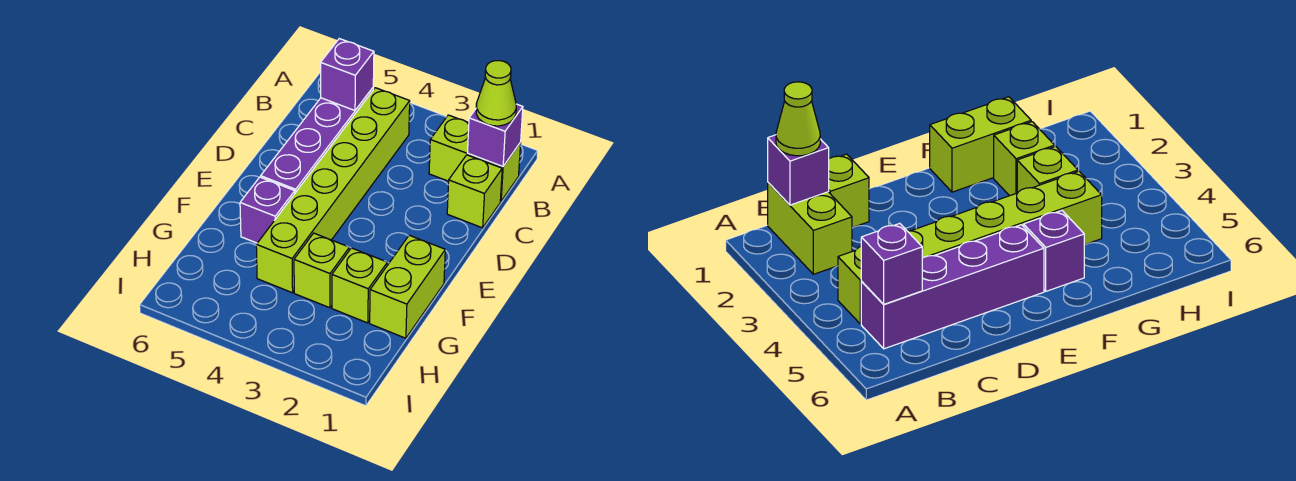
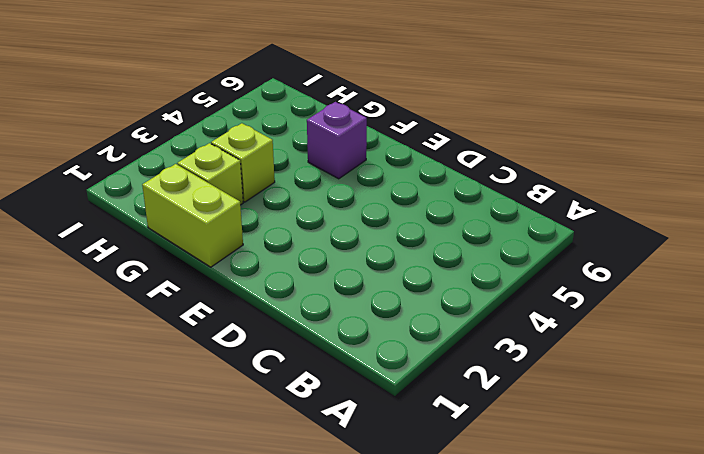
none -> lime brick B1:B2 level 1
none -> lime brick B4:G4 level 1

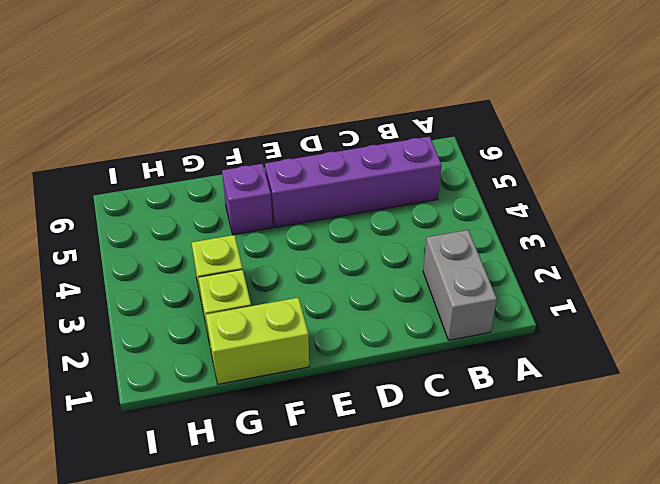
grey brick B1:B2 level 1 -> lime brick B1:B2 level 1
none -> lime brick B4:G4 level 1
none -> lime brick C1 level 1

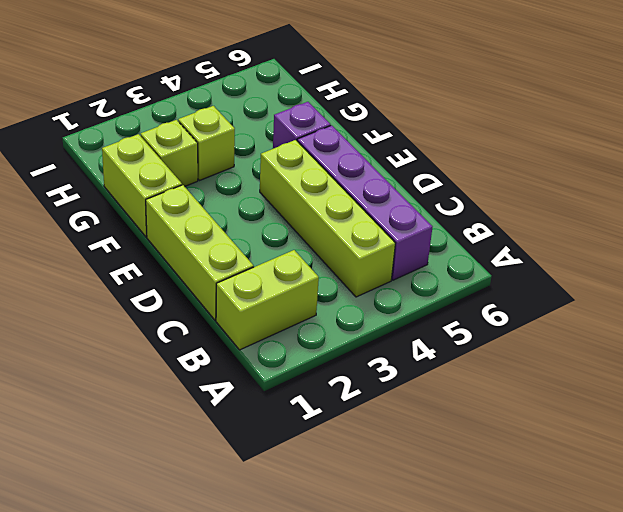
lime brick B4:E4 level 1 -> lime brick B4:G4 level 1
lime brick C1:E1 level 1 -> lime brick C1 level 1
none -> purple brick B1 level 2
none -> purple brick B5 level 2

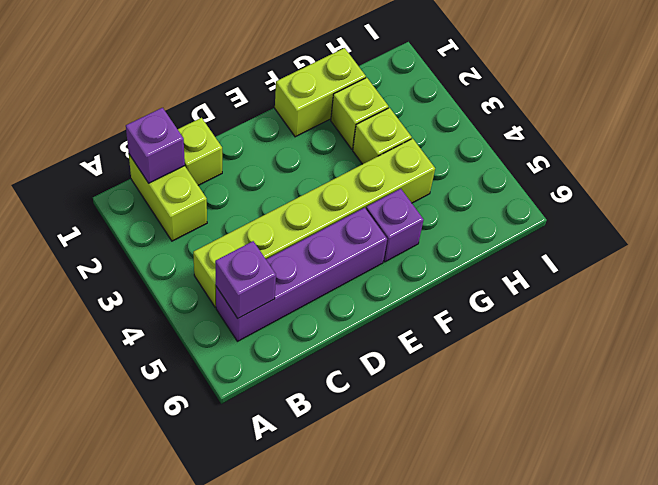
none -> lime cone B1 level 3

